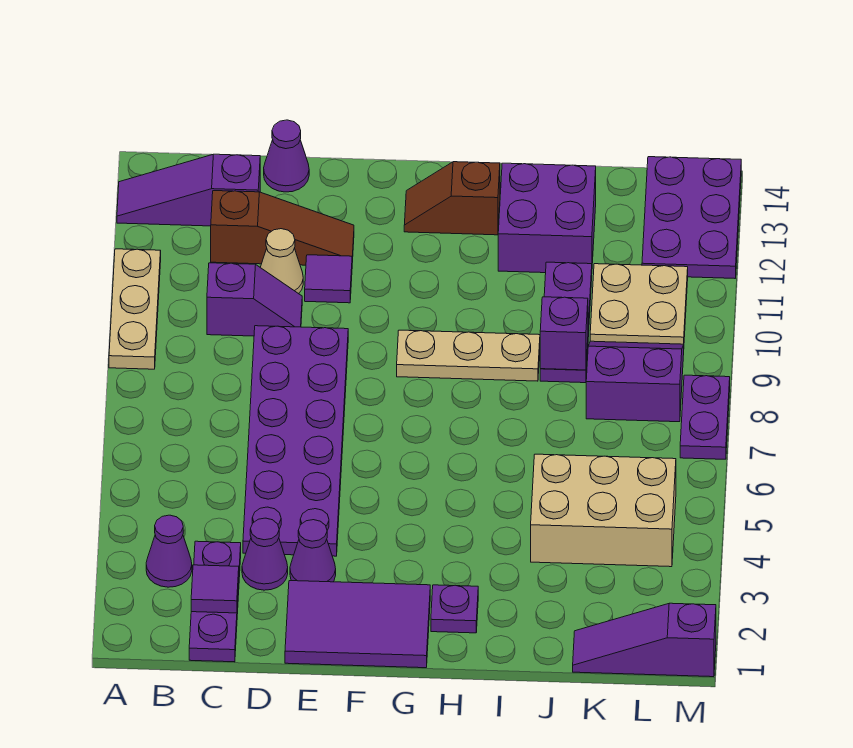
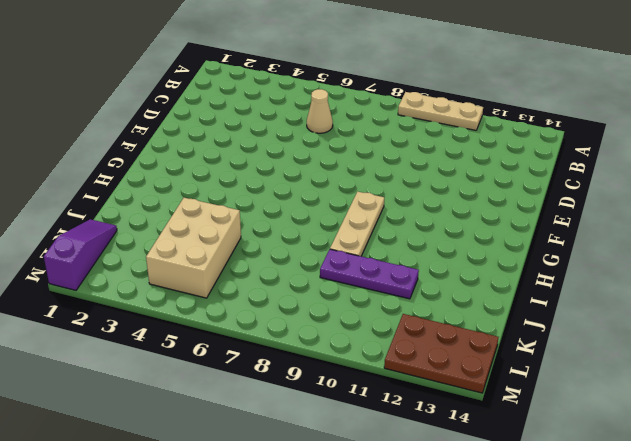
tan cone C6 level 1 -> tan cone D11 level 1
brown plate L12:M14 level 1 -> purple plate L12:M14 level 1
none -> purple slope A13:C13 level 1 top C
none -> purple cone B3 level 1
none -> purple plate C1:C3 level 1

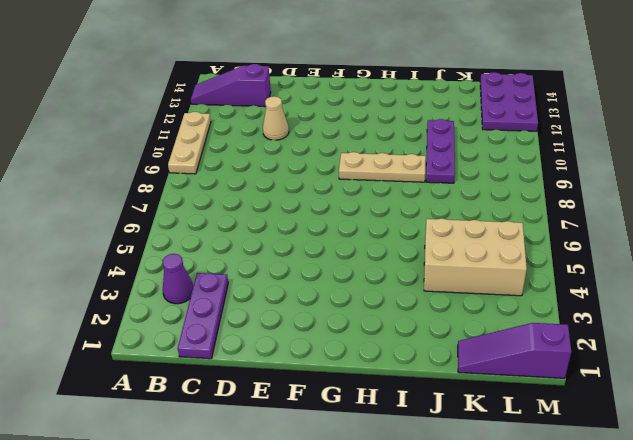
none -> purple slope C10:D10 level 1 top C
none -> brown slope C12:E12 level 1 top C
none -> purple cone D3 level 1

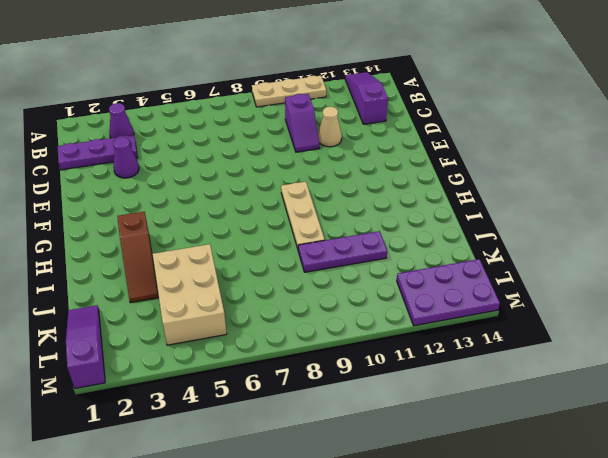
brown slope H3:J3 level 1 top H -> brown slope C12:E12 level 1 top C
none -> purple plate D4:E9 level 1
none -> purple cone D14 level 1
none -> purple tile E1:G2 level 1

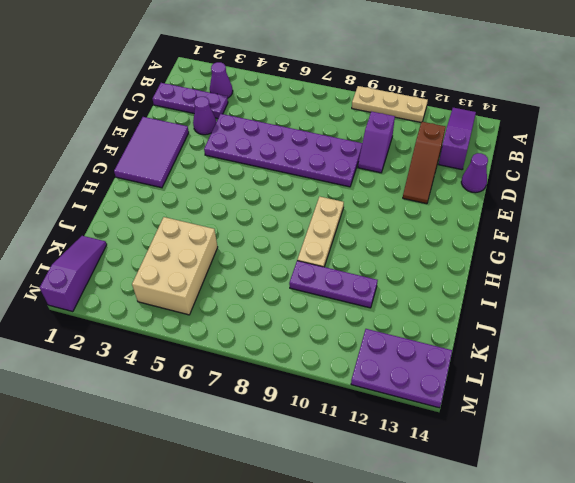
none -> tan cone D11 level 1
none -> purple cone E3 level 1
none -> purple tile E11 level 1

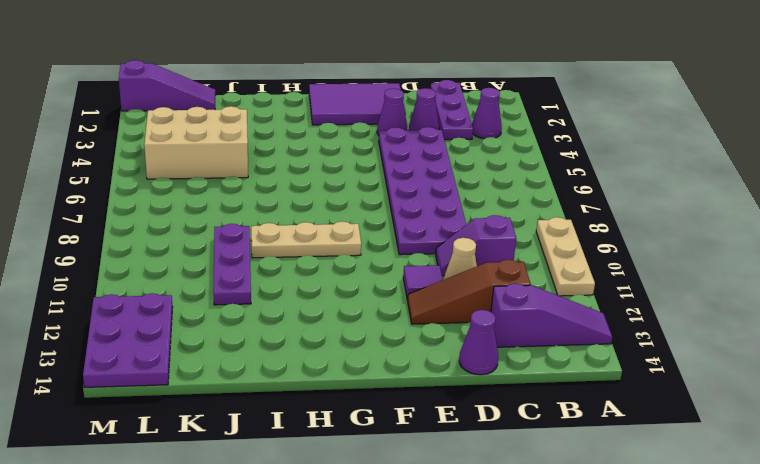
none -> brown slope G13:H13 level 1 top H
none -> purple plate H2 level 1
none -> purple brick I12:J13 level 1

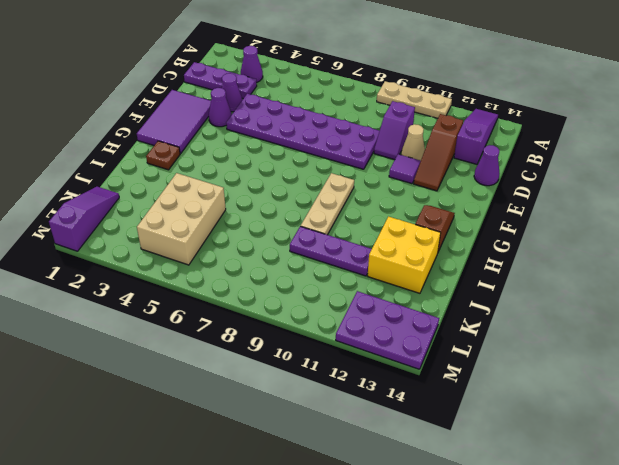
brown plate H2 level 1 -> purple plate H2 level 1
yellow brick I12:J13 level 1 -> purple brick I12:J13 level 1
none -> purple slope K8:L9 level 1 top 8
none -> tan plate K10:L11 level 1
none -> purple plate M7:M8 level 1

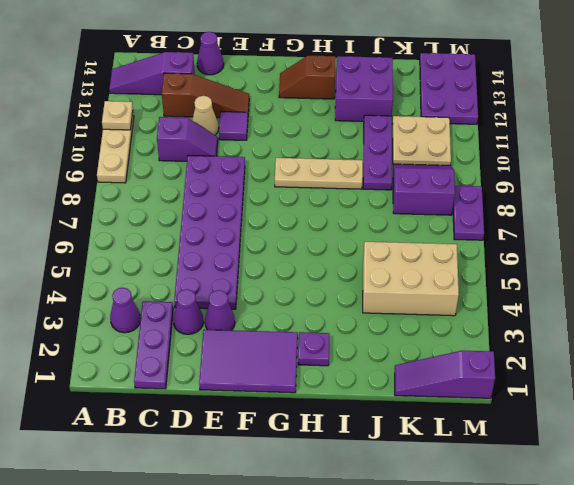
tan plate A11 level 2 -> none
none -> purple tile C2 level 2
none -> purple brick J9 level 2

